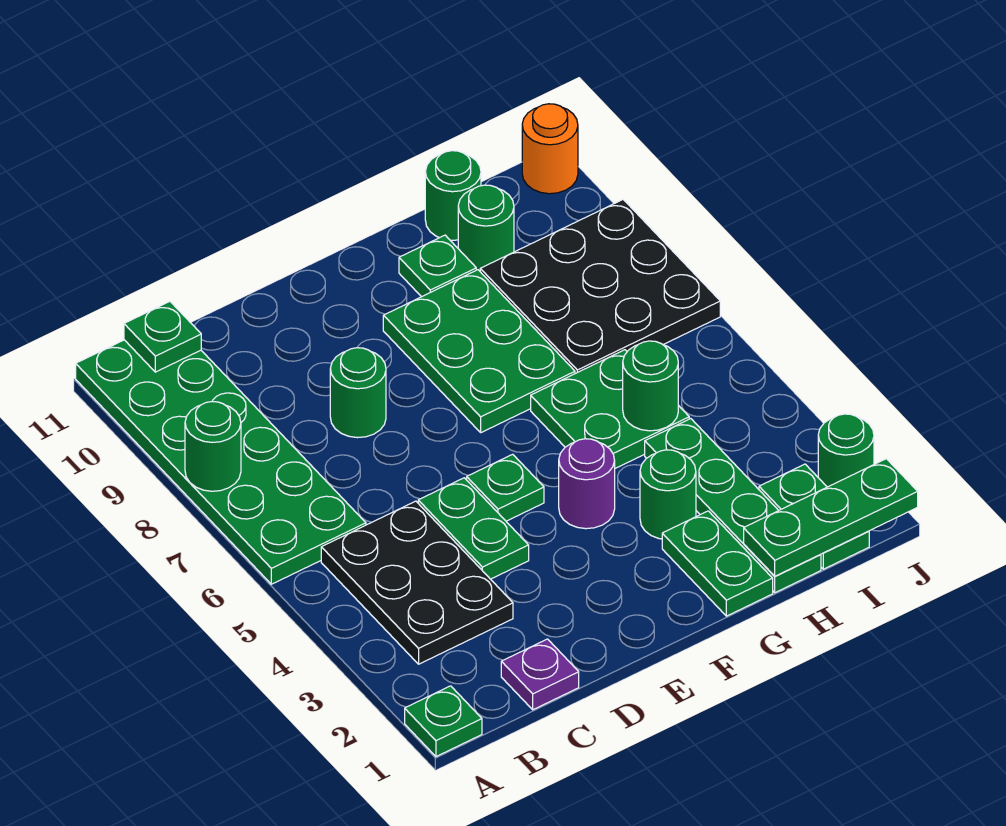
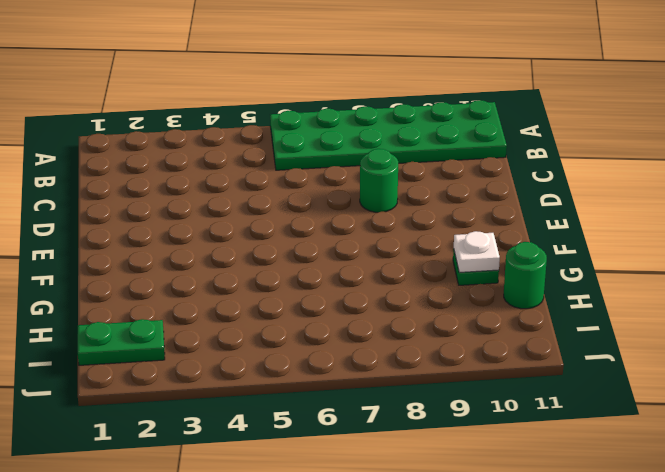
white plate G10 level 2 -> none
none -> green plate A1 level 1
none -> black plate B3:C5 level 1
none -> purple plate C1 level 1

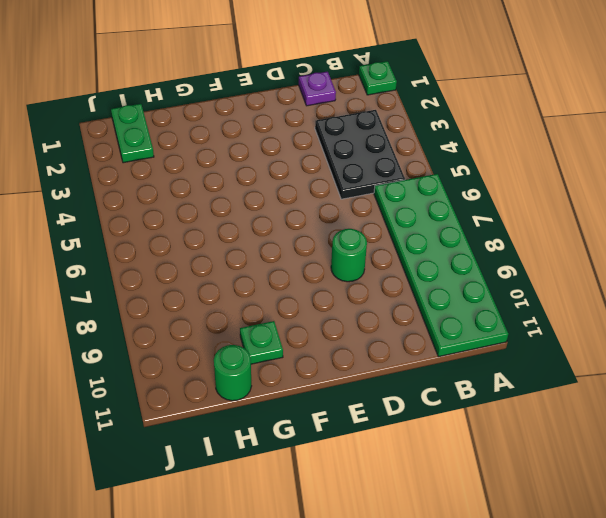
none -> green plate D4:D5 level 1
none -> green plate E5 level 1
none -> purple round brick F4 level 1

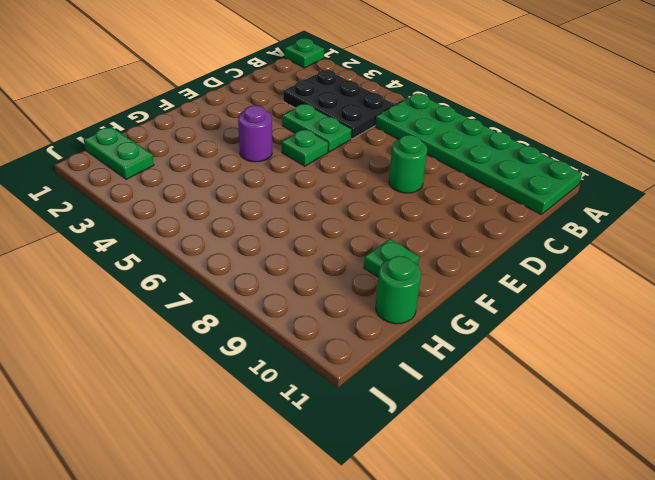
none -> purple plate C1 level 1
none -> green plate F7:G9 level 1
none -> green plate G1:G2 level 1

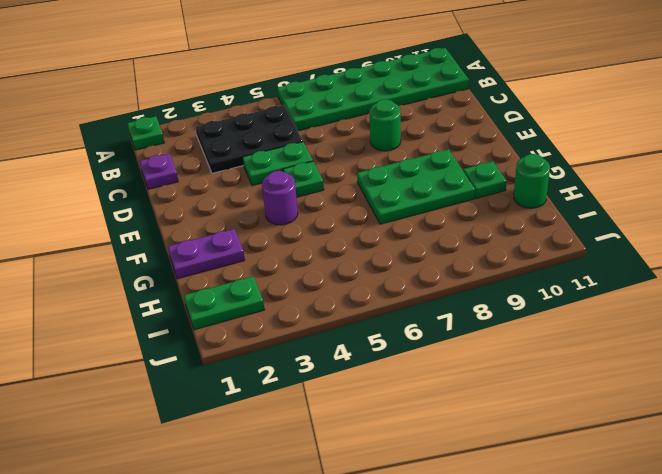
purple plate G1:G2 level 1 -> green plate G1:G2 level 1
none -> green round brick G3 level 1
none -> green plate G5:H6 level 1
none -> green plate H1:H4 level 1

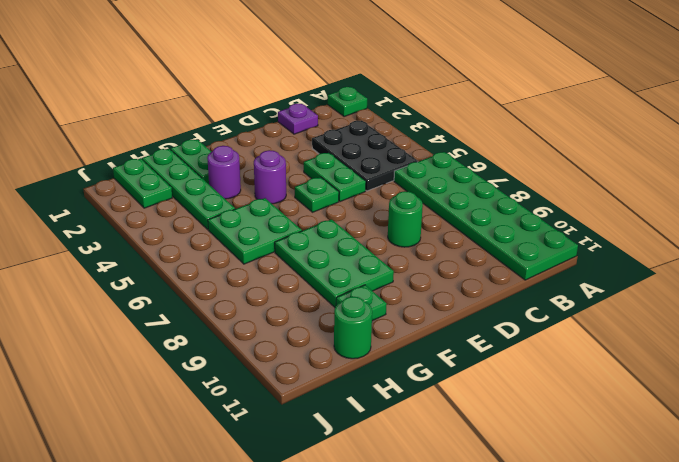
purple round brick G3 level 1 -> green round brick G3 level 1
none -> black plate H7:J9 level 1
none -> green round brick H10 level 1
none -> green round brick J2 level 1

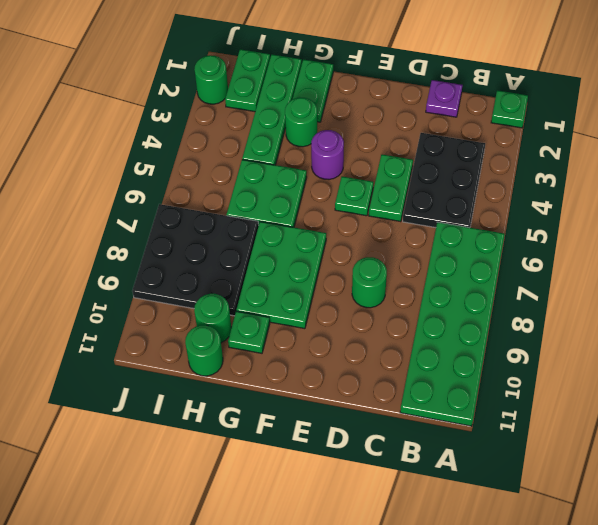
none -> orange round brick J11 level 1
none -> green round brick A8 level 2
none -> green plate B11 level 2

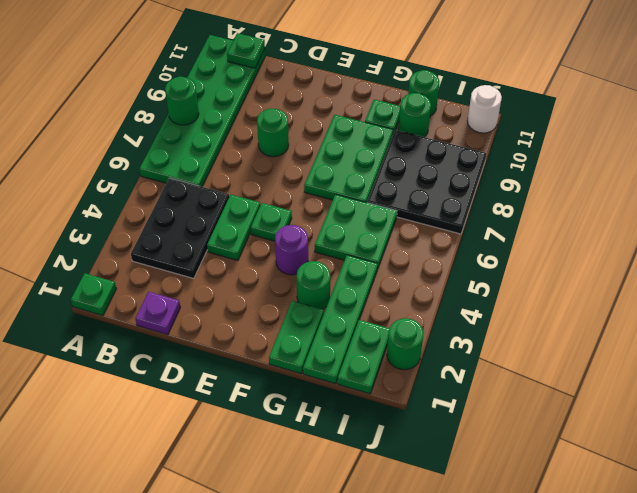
white round brick J11 level 1 -> orange round brick J11 level 1
none -> green plate H1:J1 level 2
none -> green round brick H5 level 2

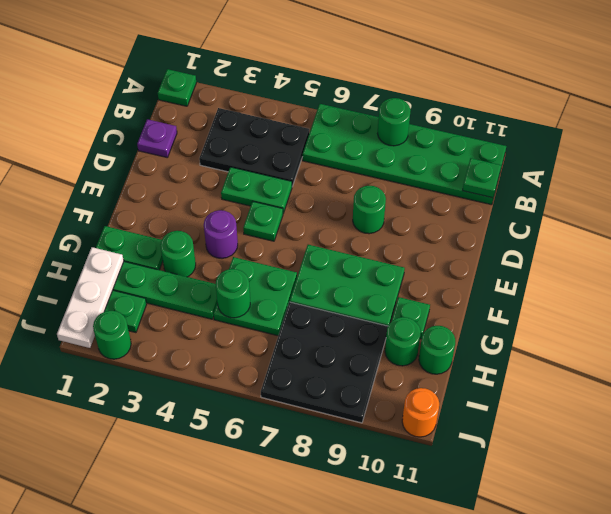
white plate H1:J1 level 2 -> green plate H1:J1 level 2

